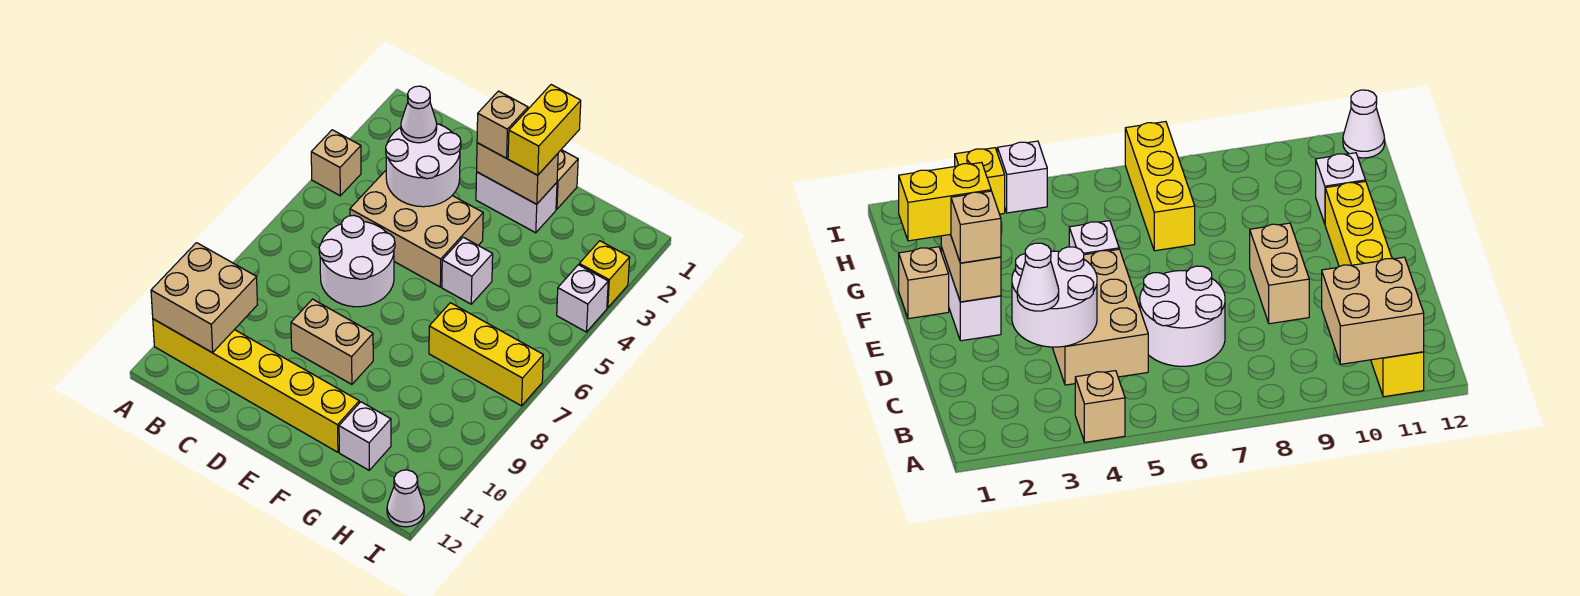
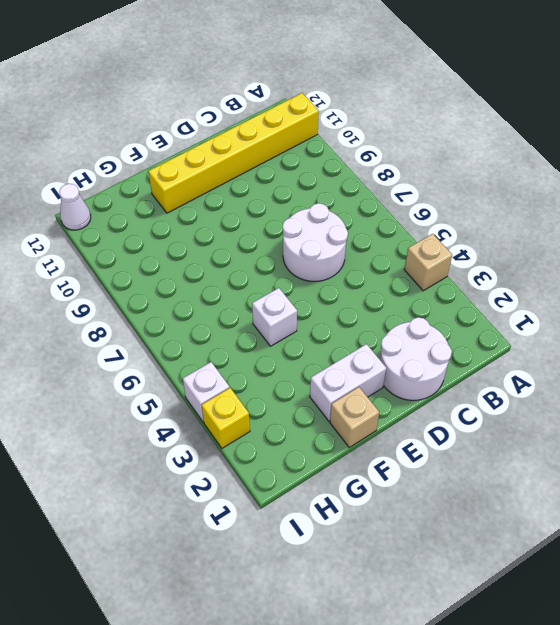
white round brick C1:D2 level 1 -> white round brick C3:D4 level 2
none -> tan brick C4:E5 level 1
none -> tan brick D9:E9 level 1
none -> yellow brick G7:I7 level 1

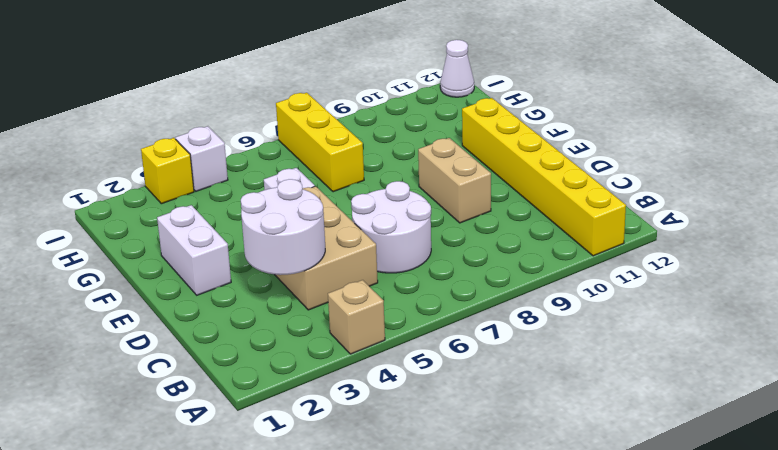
none -> tan brick F1 level 1
none -> white brick G11 level 1
none -> tan brick A10:B11 level 2

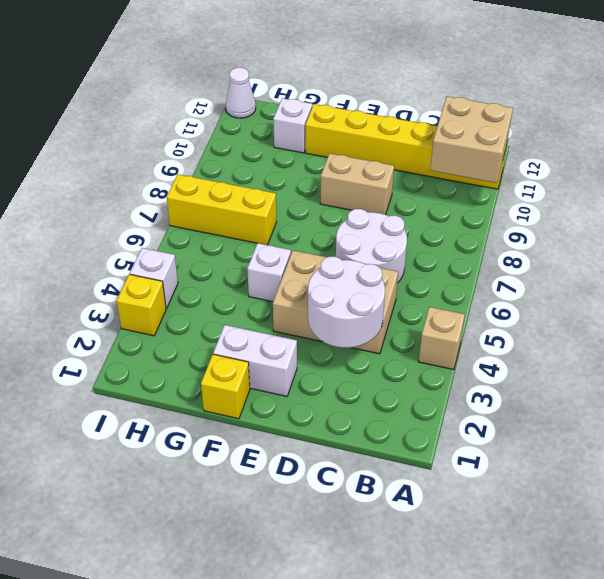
yellow brick F1 level 1 -> tan brick F1 level 1
none -> tan brick E2:F2 level 2
none -> white cone C3 level 3
none -> tan brick E2 level 3

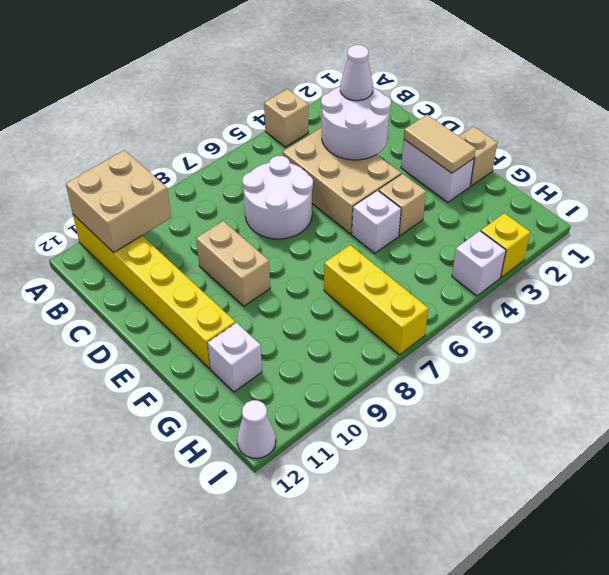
tan tile E2:F2 level 2 -> tan brick E2:F2 level 2
tan brick F4 level 1 -> tan brick E2 level 3
none -> yellow brick F1:F2 level 3

